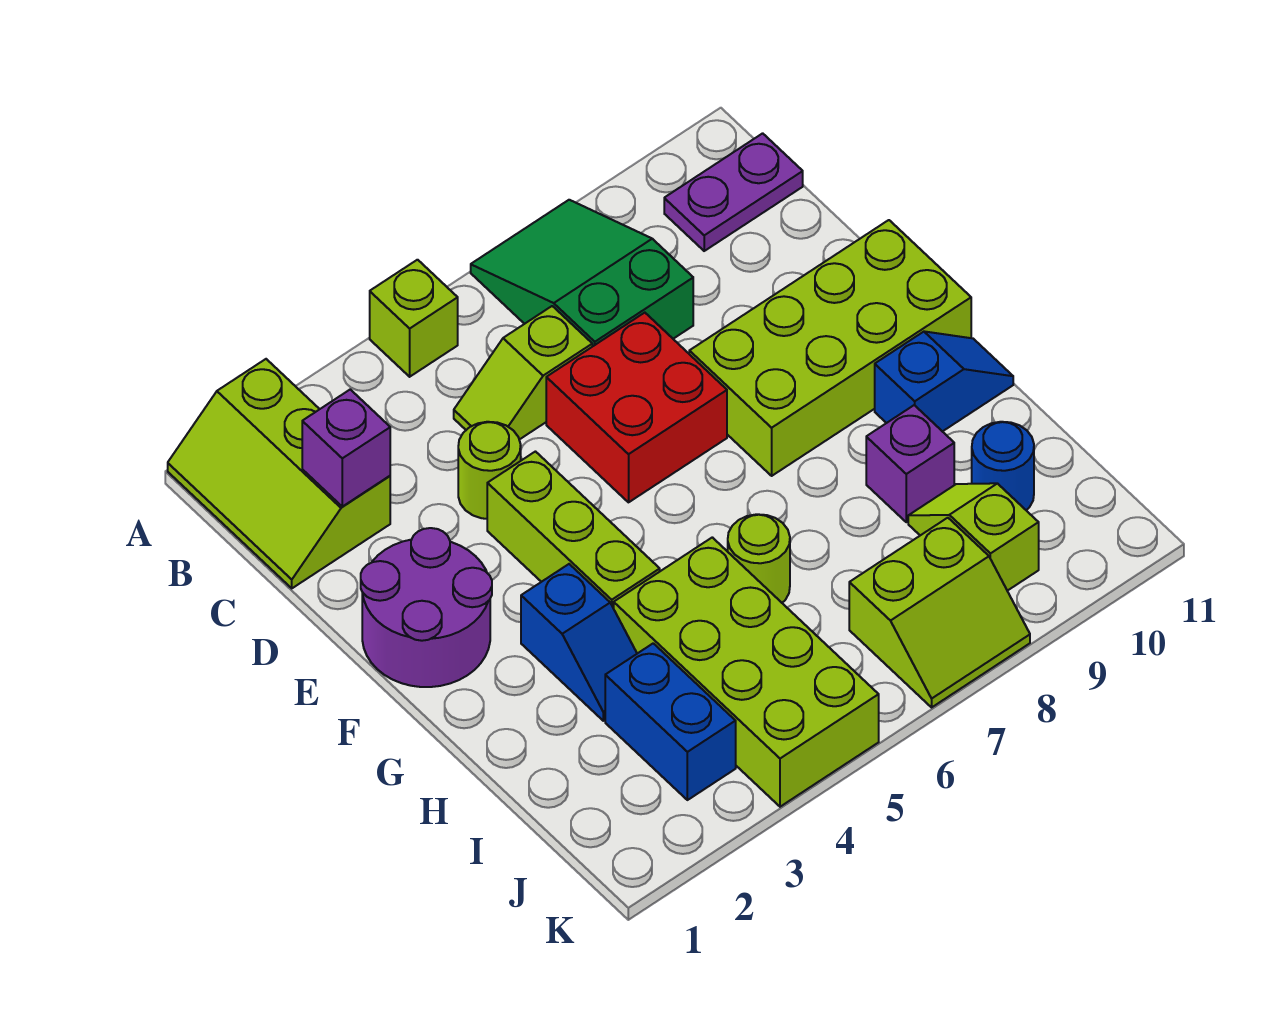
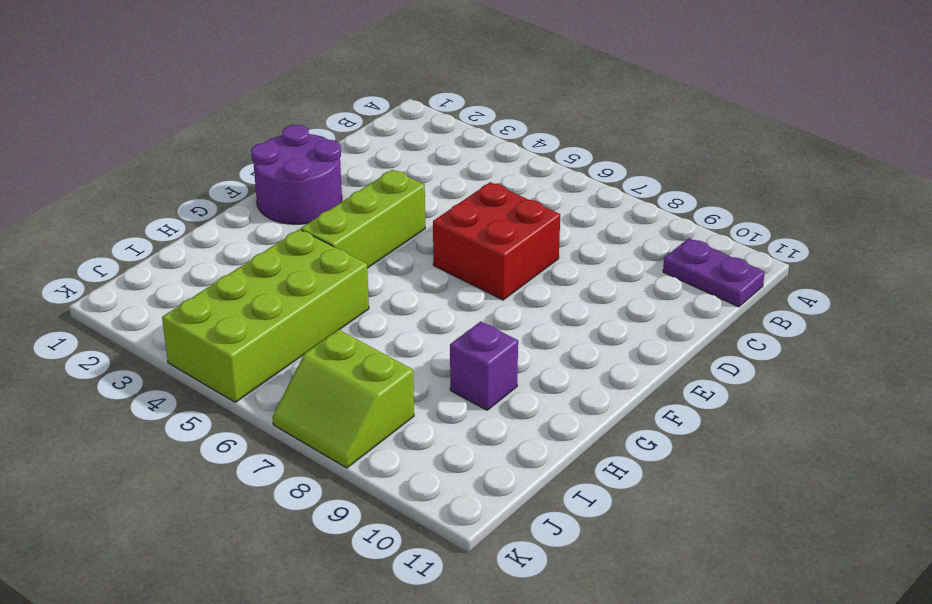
none -> lime slope A1:C2 level 1 top 2
none -> lime brick A5 level 1
none -> green slope A7:C8 level 1 top C

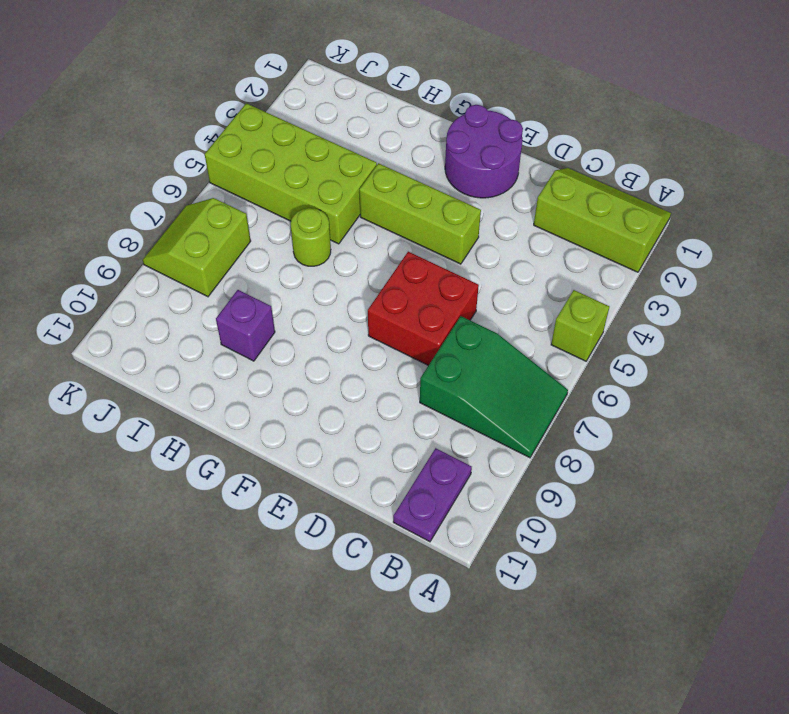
none -> lime slope C5:C6 level 1 top 6
none -> lime round brick D4 level 1
none -> lime brick E8:F11 level 1

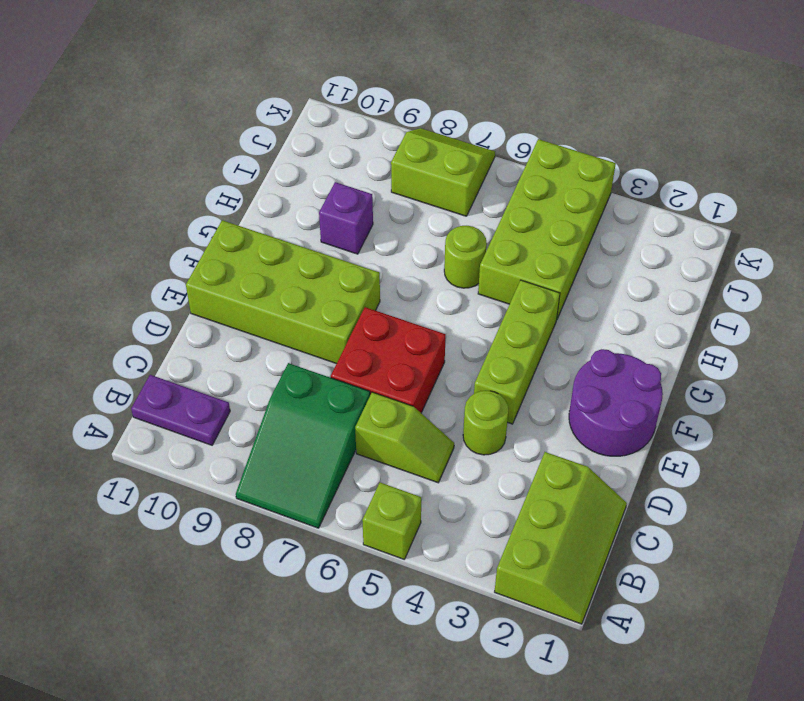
none -> blue slope G3:H3 level 1 top G
none -> blue slope G10:G11 level 1 top 10
none -> blue brick I3:J3 level 1

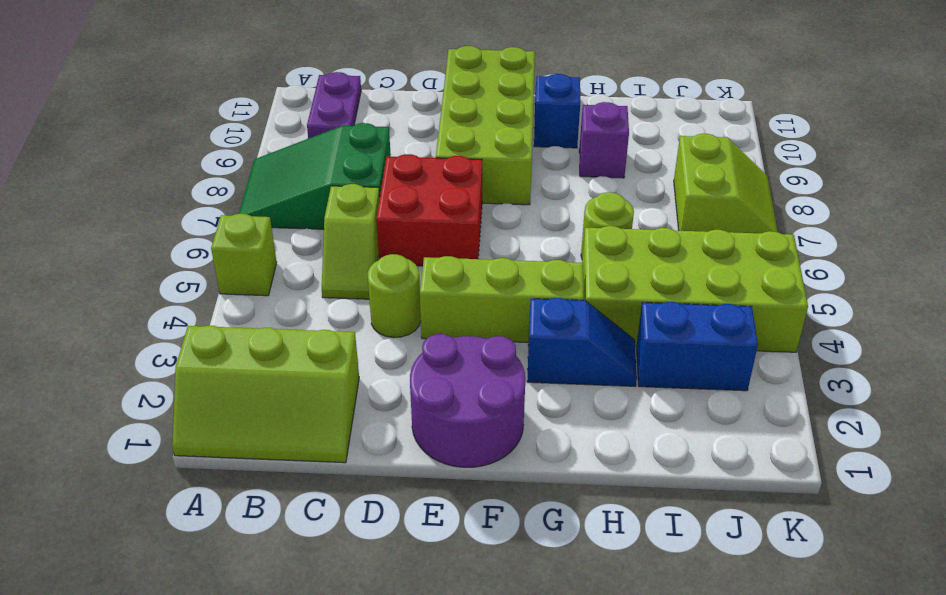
none -> lime slope I9:J9 level 1 top J
none -> blue round brick I10 level 1
none -> purple brick C2 level 2

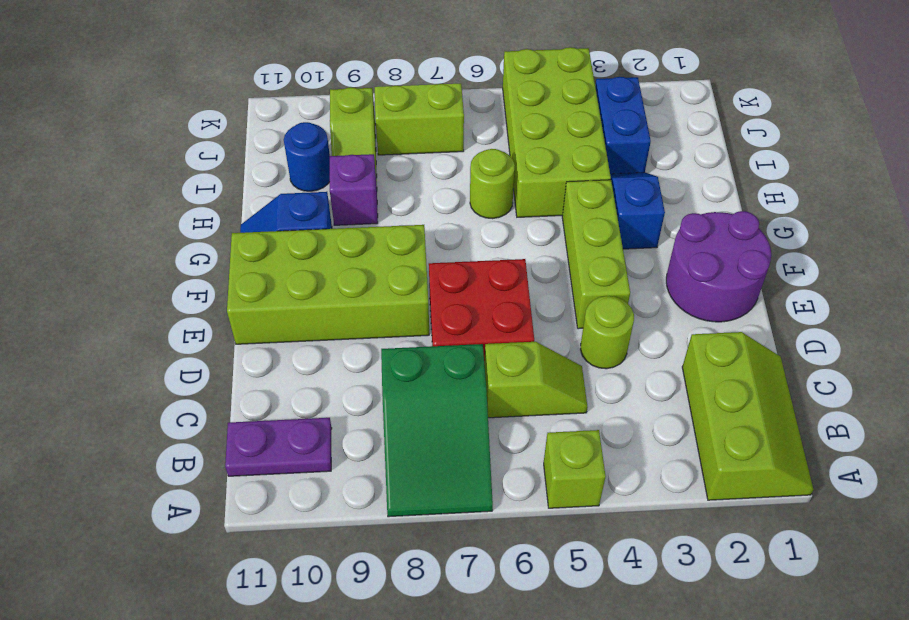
none -> purple brick C2 level 2

